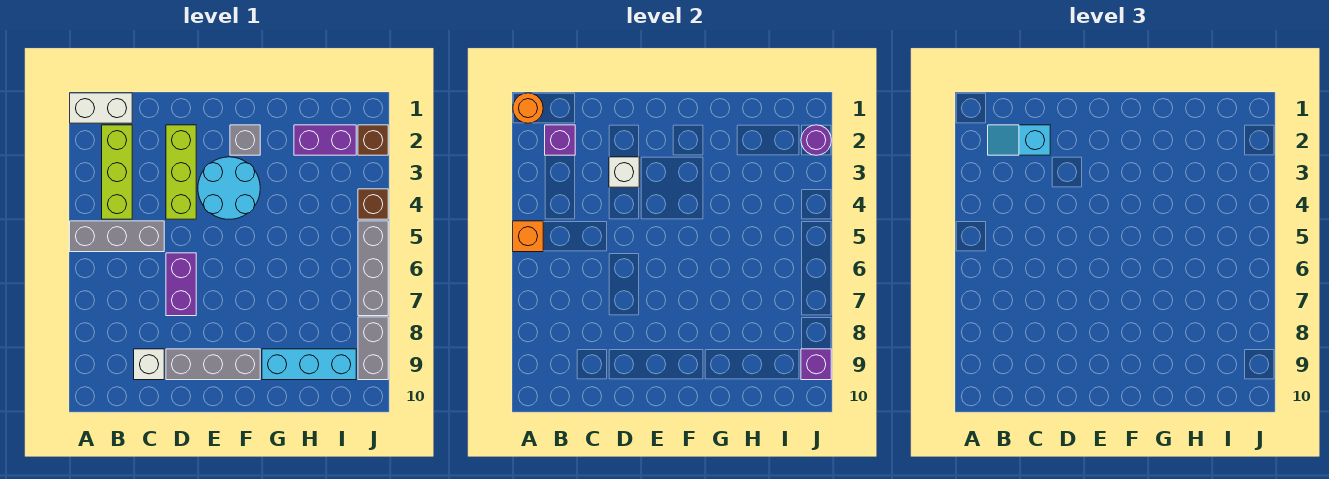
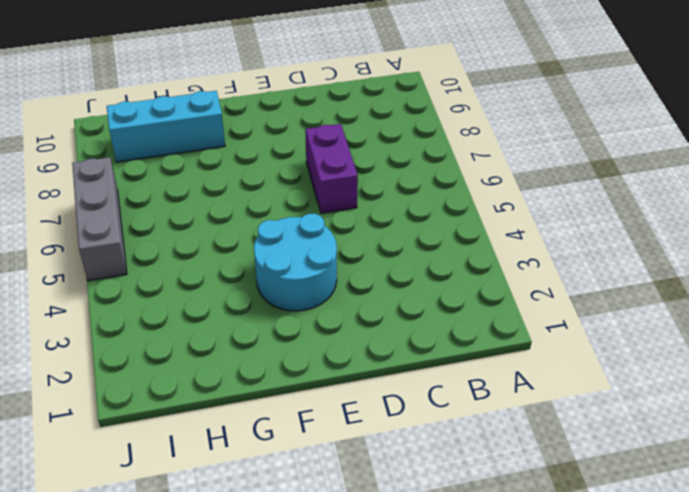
none -> white brick A1:B1 level 1
none -> grey brick A5:C5 level 1
none -> lime brick B2:B4 level 1

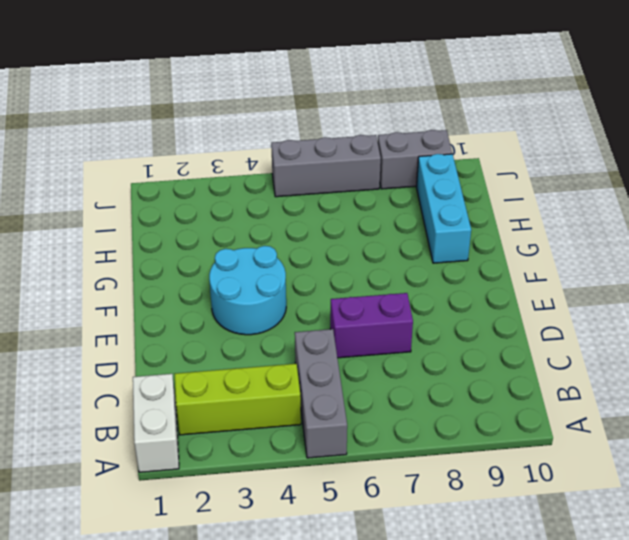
none -> white brick C9 level 1
none -> lime brick D2:D4 level 1
none -> grey brick D9:F9 level 1

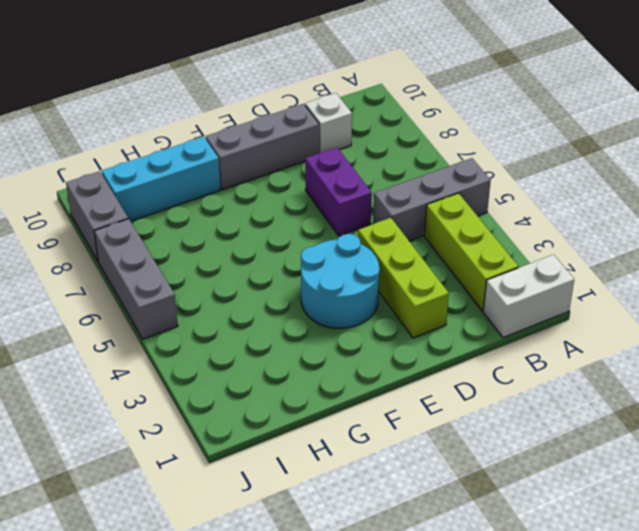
none -> grey brick F2 level 1
none -> purple brick H2:I2 level 1
none -> brown brick J2 level 1

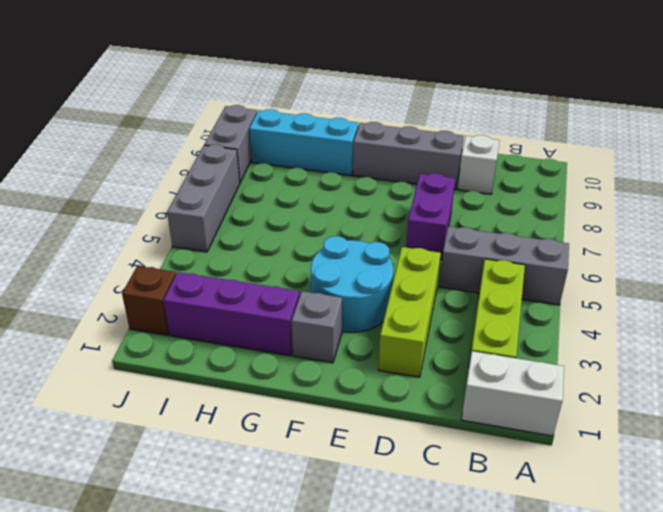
purple brick G2:I2 level 1 -> purple brick H2:I2 level 1
none -> brown brick J4 level 1
none -> orange round brick A1 level 2
none -> orange brick A5 level 2

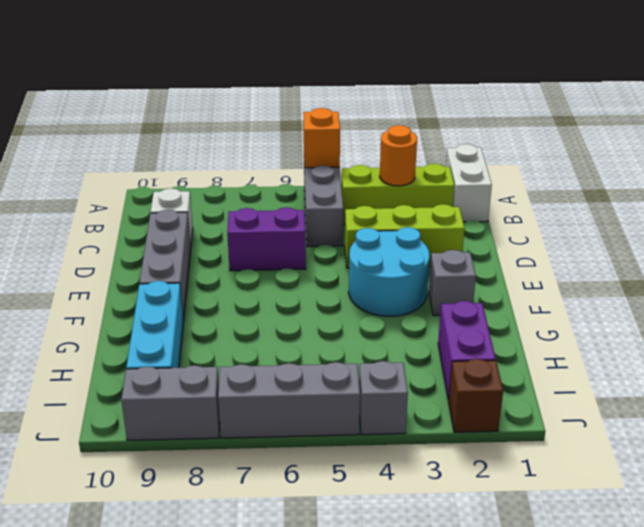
orange round brick B3 level 2 -> orange round brick A1 level 2
grey brick J4 level 1 -> brown brick J4 level 1
none -> purple brick B2 level 2
none -> white brick D3 level 2
none -> purple round brick J2 level 2

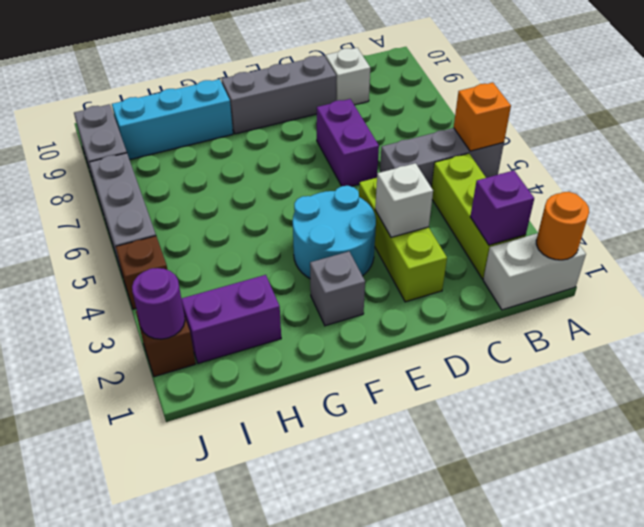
none -> purple brick J9 level 2
none -> cyan slope B2:C2 level 3 top C

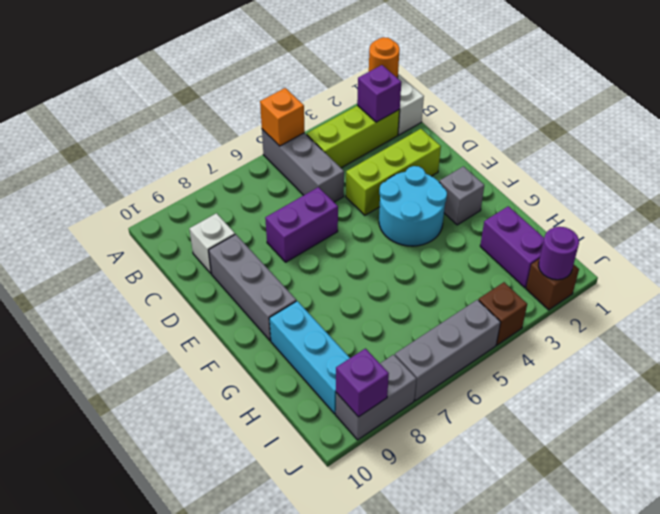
none -> white brick D3 level 2
none -> cyan slope B2:C2 level 3 top C

